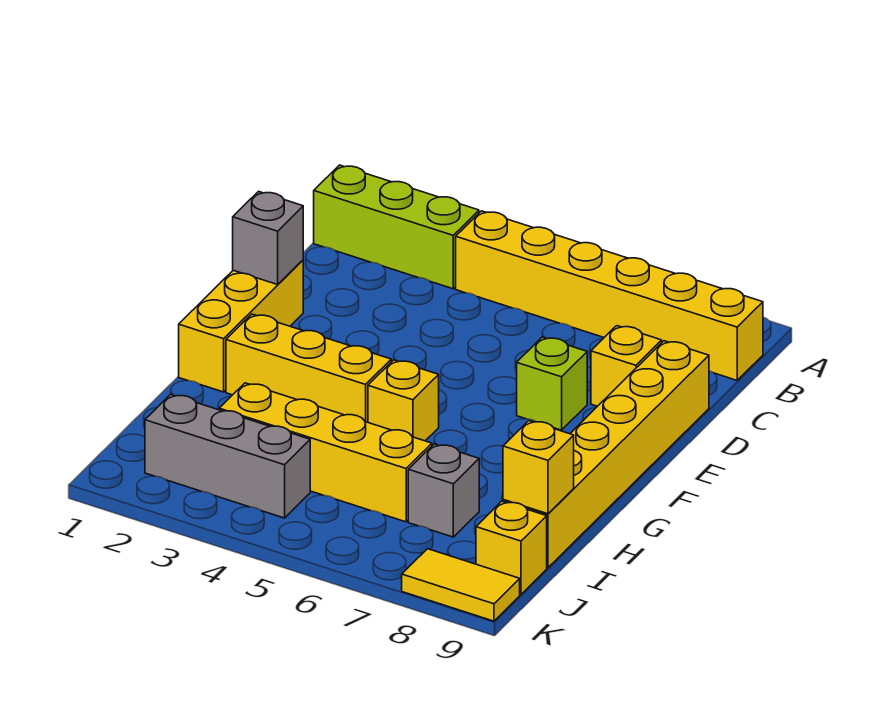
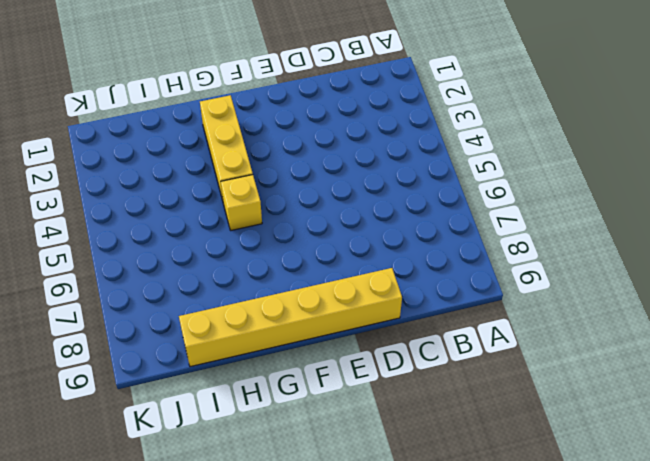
none -> lime brick B1:B3 level 1
none -> yellow brick B4:B9 level 1
none -> yellow brick D8 level 1

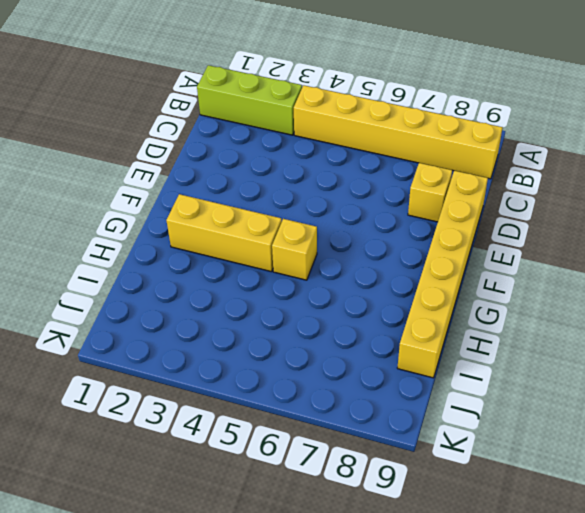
none -> yellow brick E1:G1 level 1
none -> lime brick E7 level 1
none -> yellow brick I3:I6 level 1

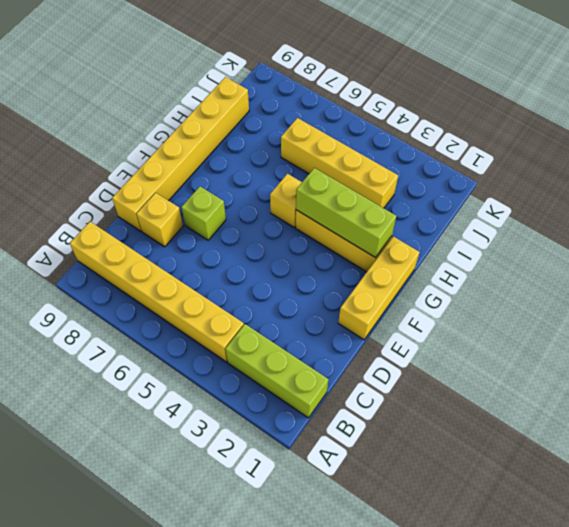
lime brick G2:G4 level 2 -> none
none -> grey brick I7 level 1
none -> grey brick J2:J4 level 1
none -> yellow brick J9 level 1

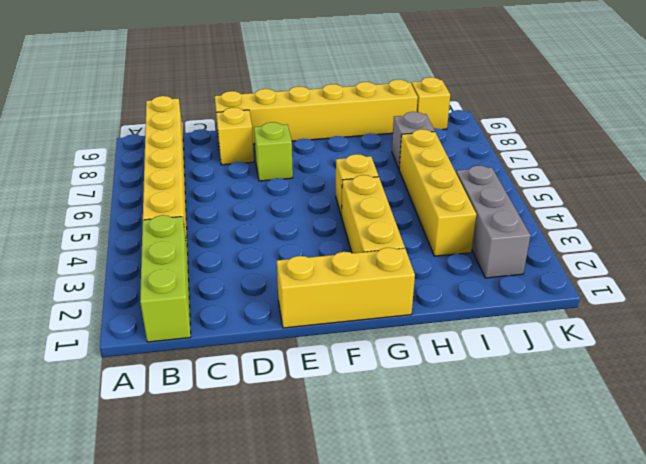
none -> yellow tile K8:K9 level 1
none -> grey brick E1 level 2
none -> yellow brick I9 level 2

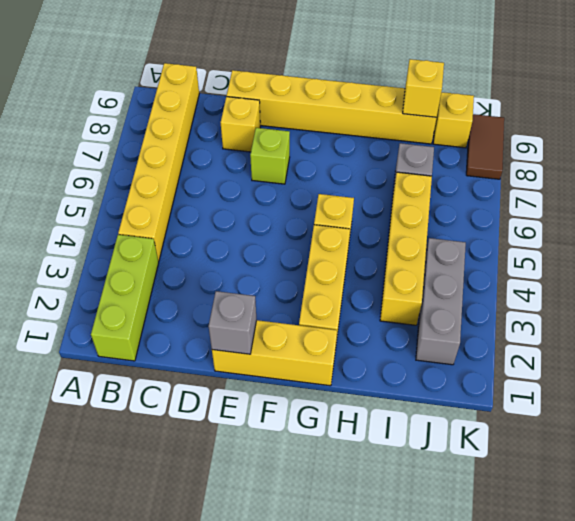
brown tile K8:K9 level 1 -> yellow tile K8:K9 level 1

